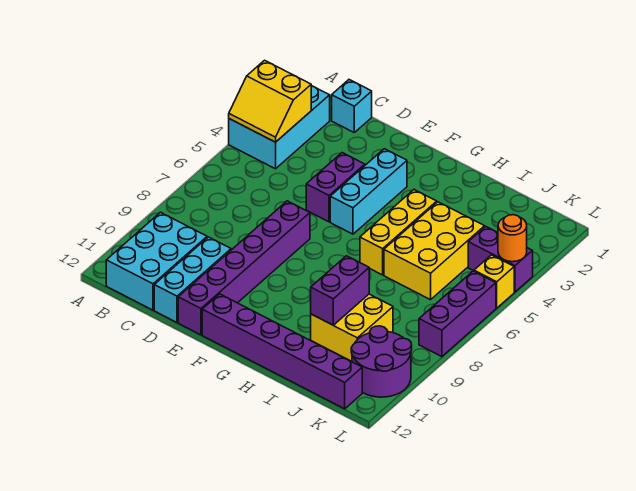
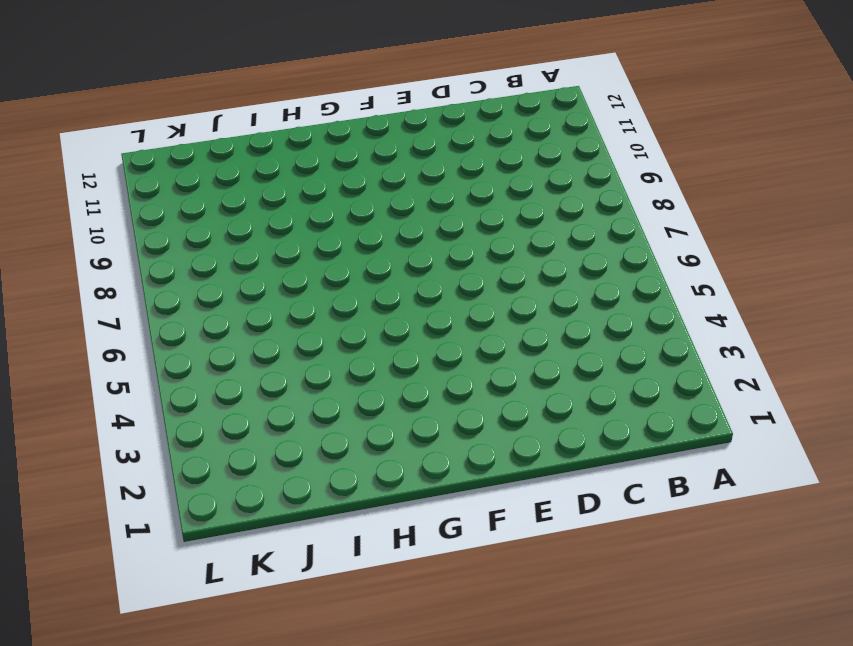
none -> cyan brick A2:B4 level 1
none -> cyan brick B10:C12 level 1
none -> cyan brick C1 level 1

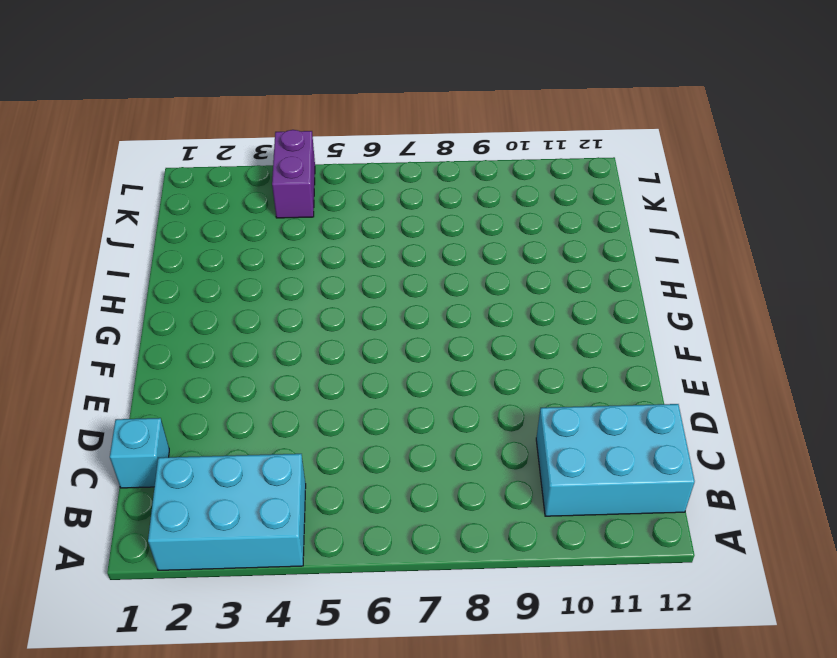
none -> cyan brick D10:D12 level 1
none -> purple brick E4:E5 level 1
none -> purple brick E7:E12 level 1

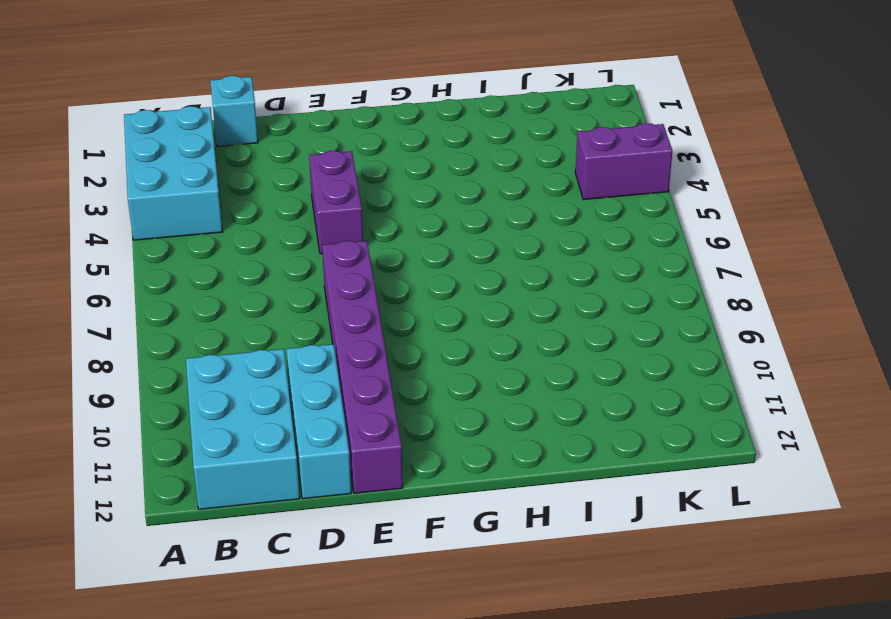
none -> cyan brick F3:F5 level 1
none -> purple brick F12:K12 level 1
none -> yellow brick H4:H6 level 1

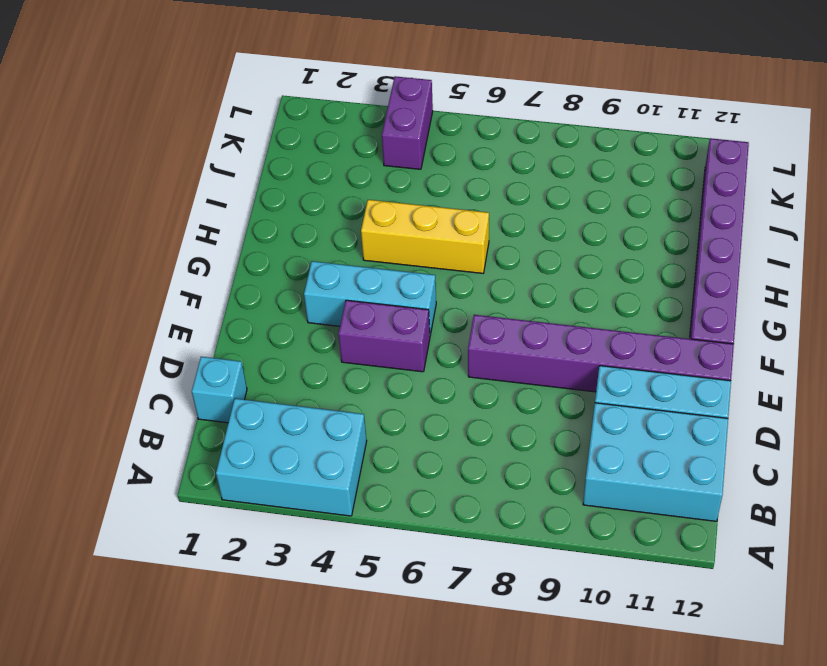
none -> yellow brick I4:J6 level 1
none -> yellow brick I9:J10 level 1
none -> purple round brick K10:L11 level 1

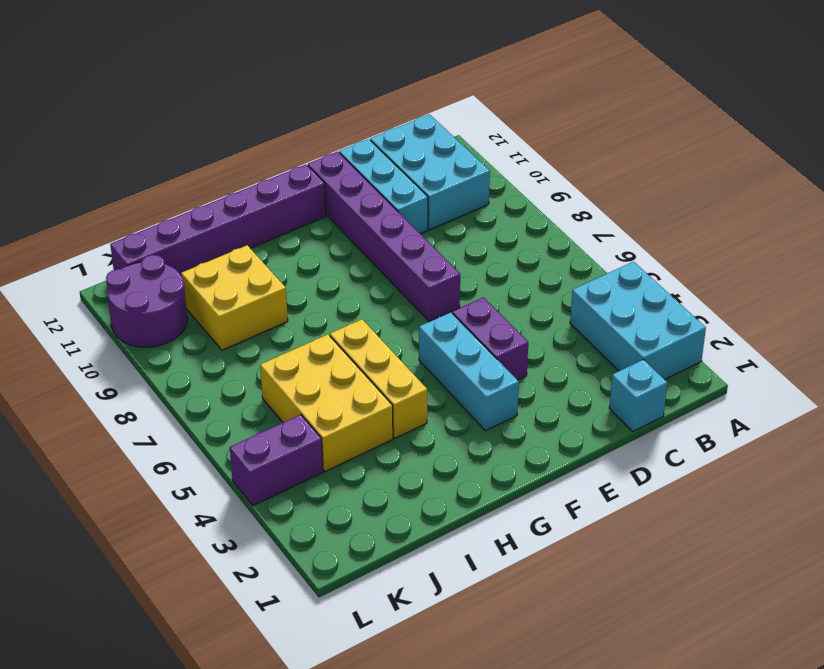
none -> yellow brick L5 level 1
none -> purple brick L6:L8 level 1
none -> yellow slope A3:B4 level 2 top 3

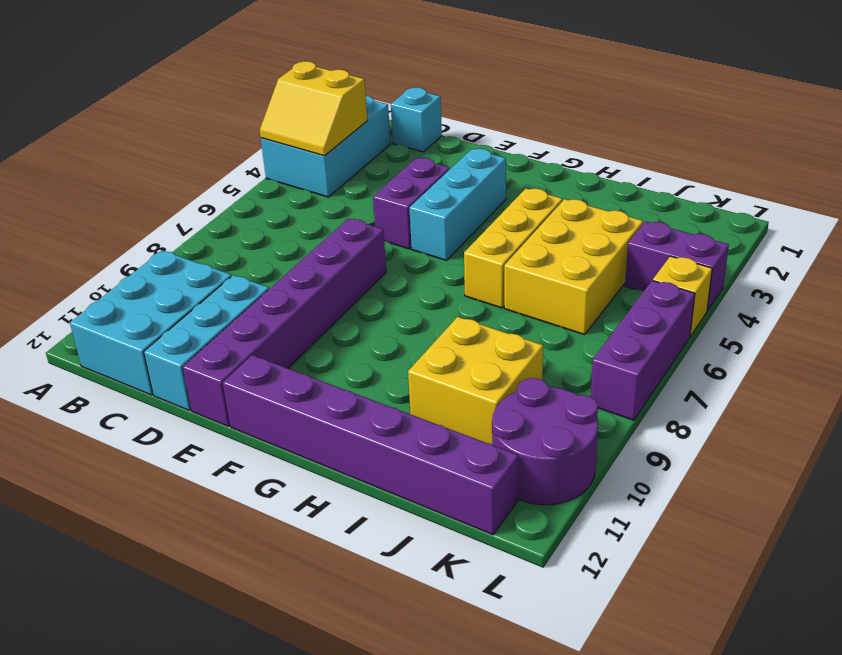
none -> purple brick I9:I10 level 2
none -> orange round brick L4 level 2

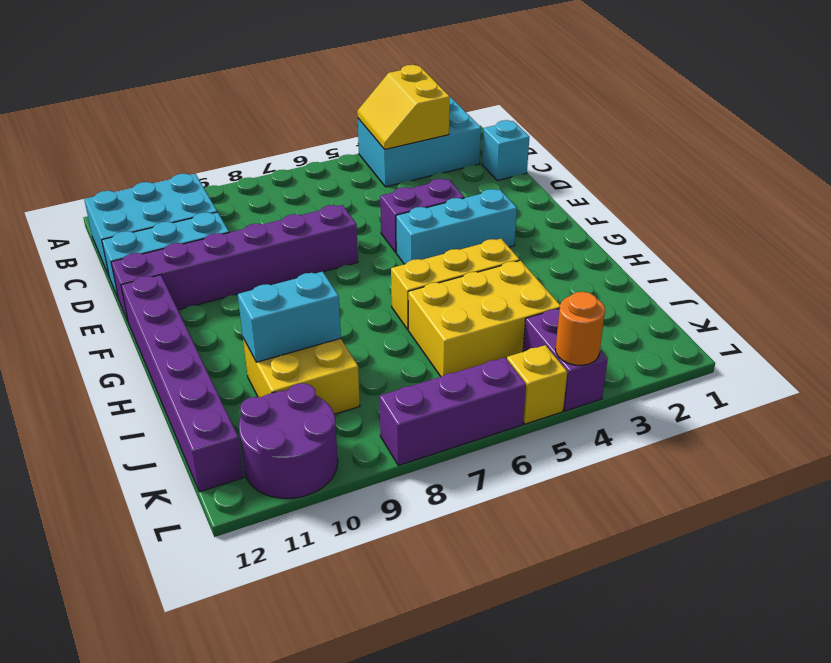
cyan brick I9:I10 level 2 -> purple brick I9:I10 level 2

